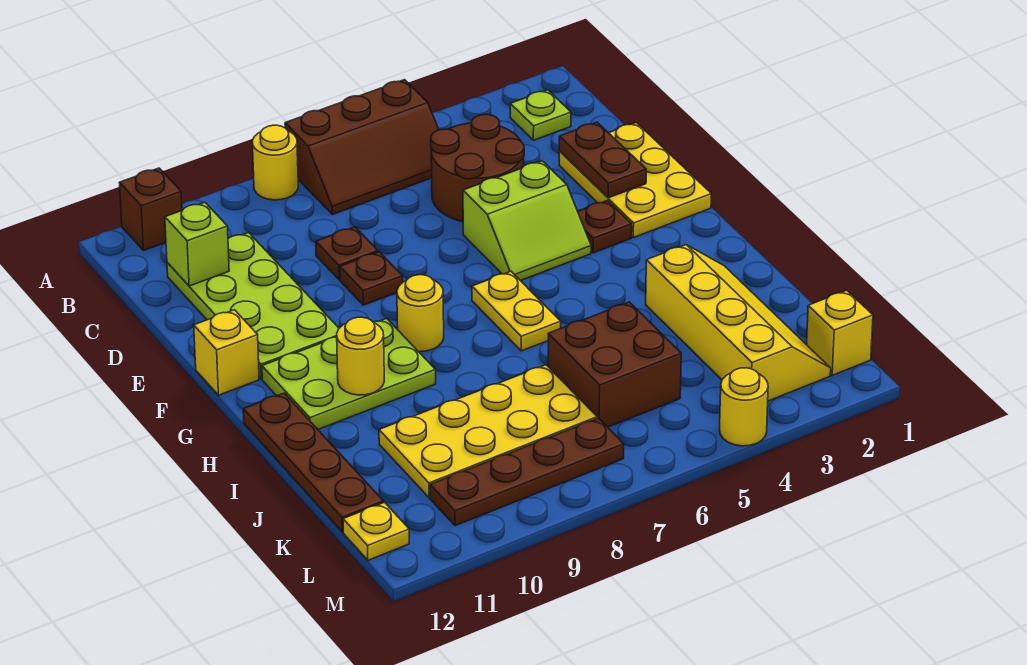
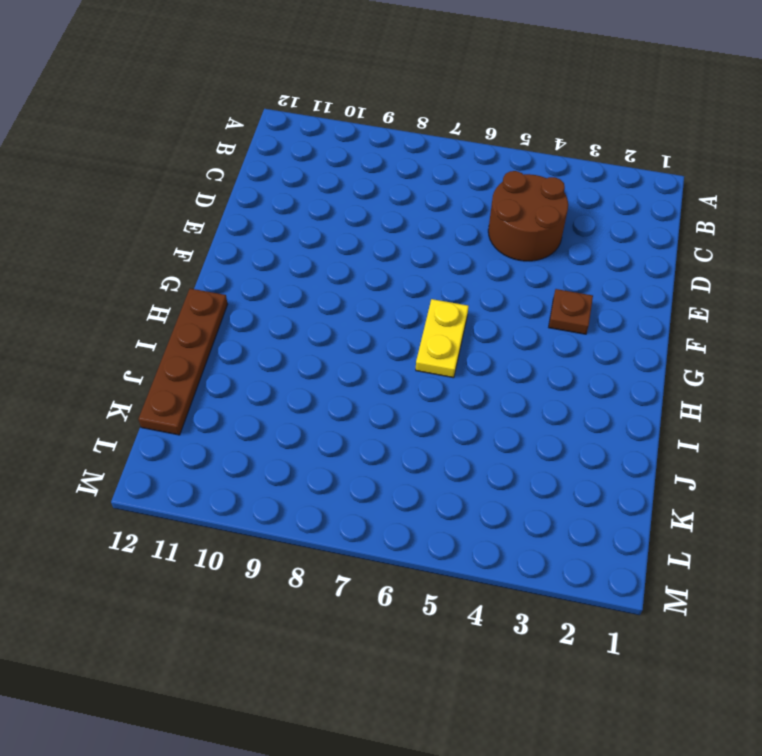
none -> brown slope A5:B7 level 1 top A
none -> yellow round brick A8 level 1
none -> brown brick A11 level 1

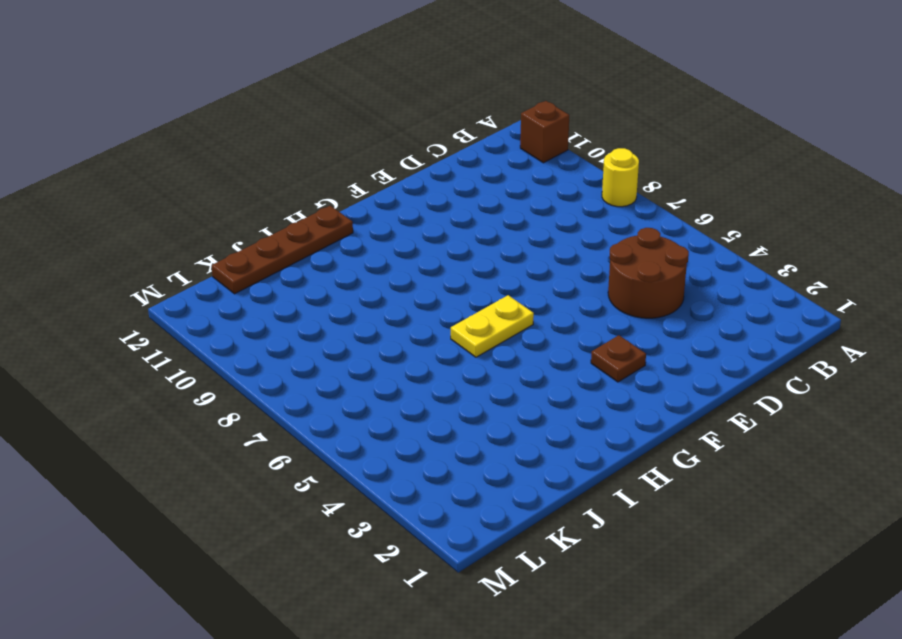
none -> brown slope A5:B7 level 1 top A
none -> lime plate B2 level 1
none -> lime plate C10:F11 level 1

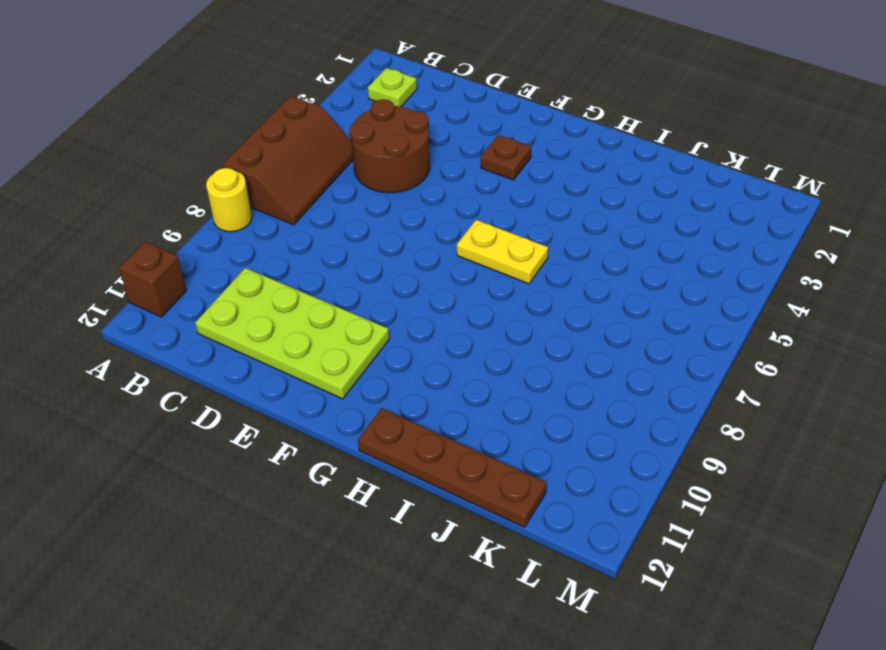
none -> yellow plate D1:F2 level 1
none -> brown plate D8 level 1
none -> lime slope E4:F5 level 1 top E

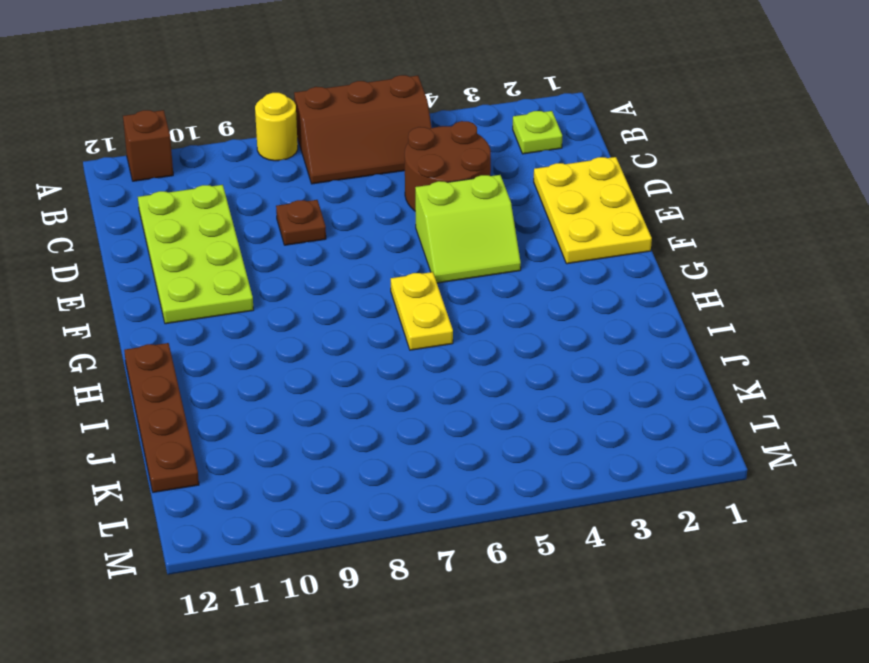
none -> brown plate E8 level 1
none -> brown plate F3 level 1
none -> yellow brick F12 level 1

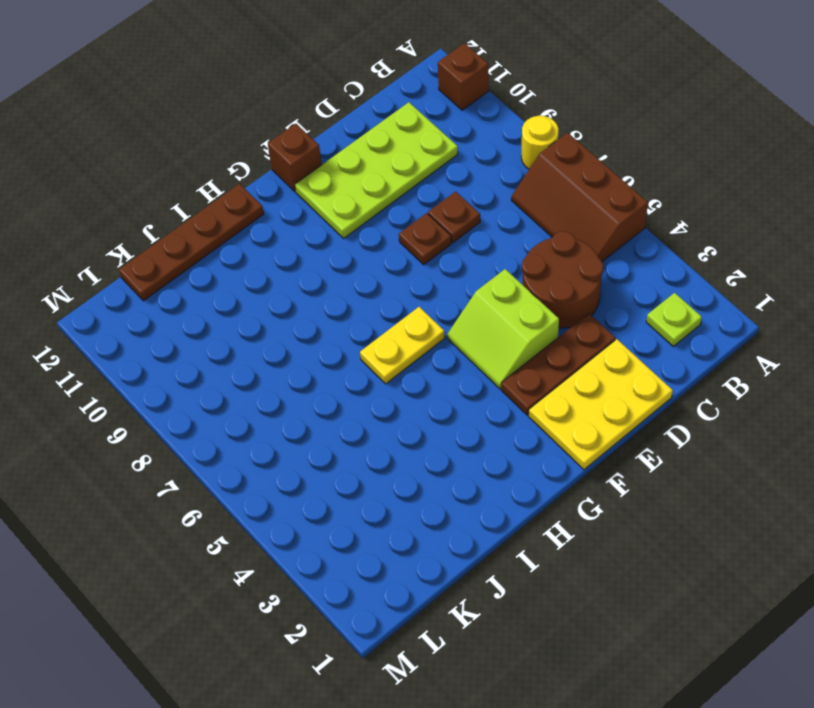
brown plate D3:F3 level 1 -> brown plate F3 level 1
brown brick F12 level 1 -> yellow brick F12 level 1
none -> yellow round brick G8 level 1
none -> lime plate G9:H11 level 1
none -> yellow slope I2:L3 level 1 top 3

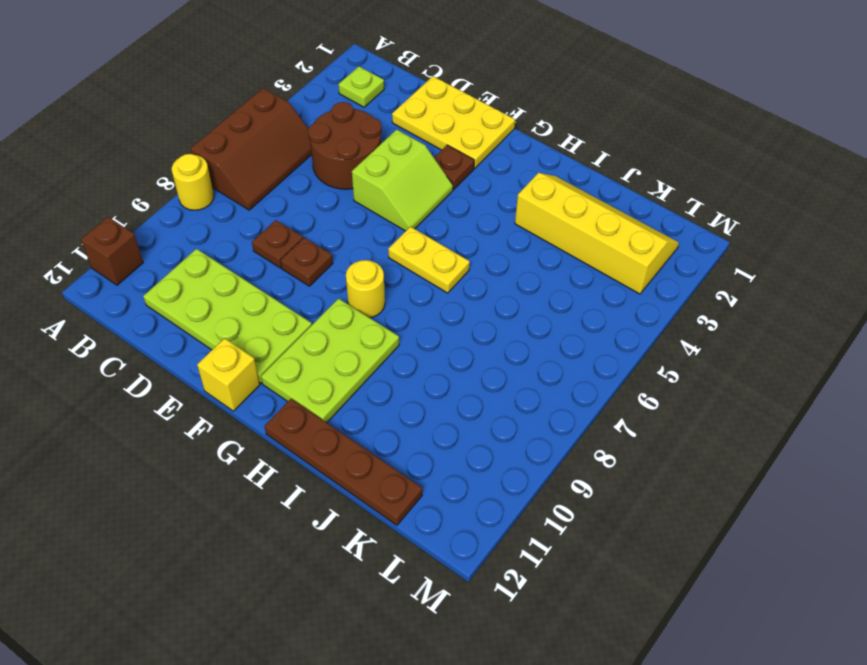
none -> brown brick J5:K6 level 1
none -> yellow plate J7:K10 level 1
none -> yellow brick L1 level 1

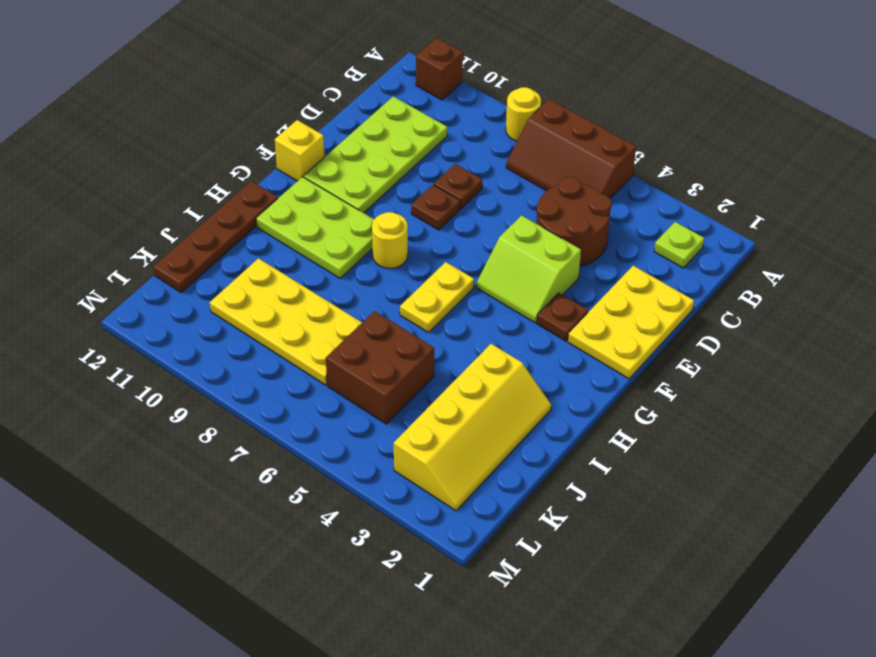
none -> yellow brick L1 level 1
none -> brown plate L7:L10 level 1
none -> yellow plate L12 level 1

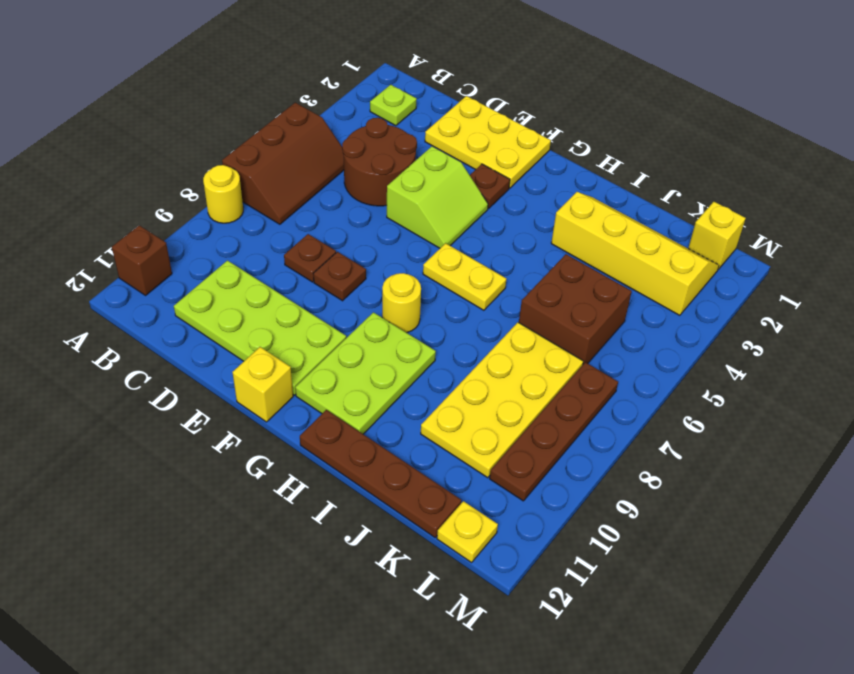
none -> yellow round brick M4 level 1
none -> lime brick C11 level 2
none -> brown plate D2:E2 level 2

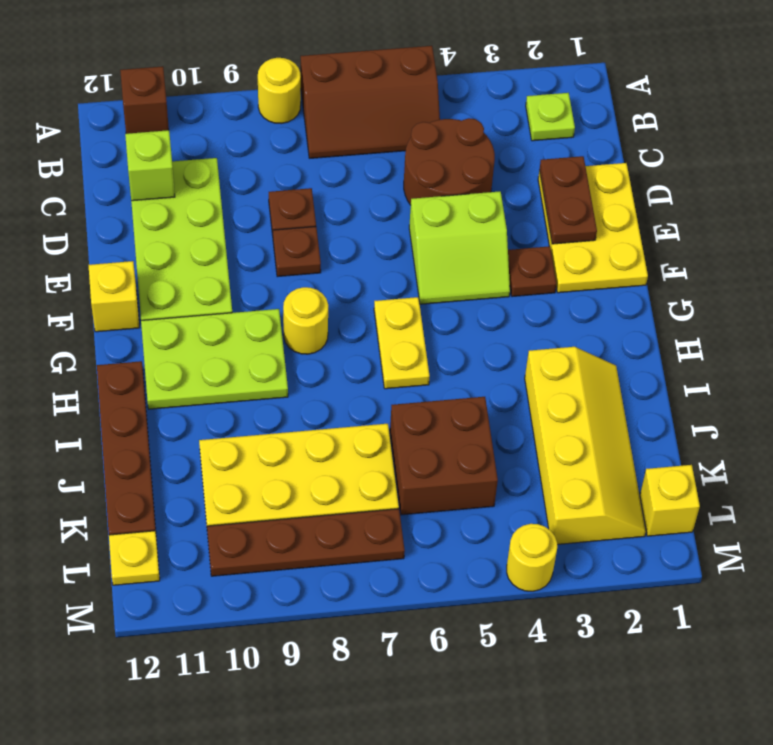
none -> yellow round brick H10 level 2

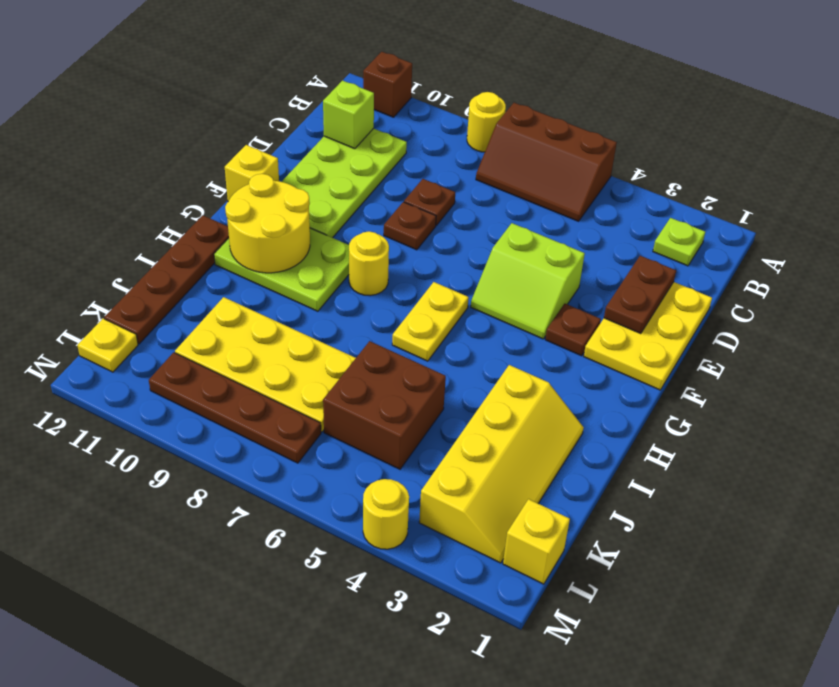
yellow round brick G10:H11 level 2 -> yellow round brick H10 level 2
none -> brown round brick C4:D5 level 1

